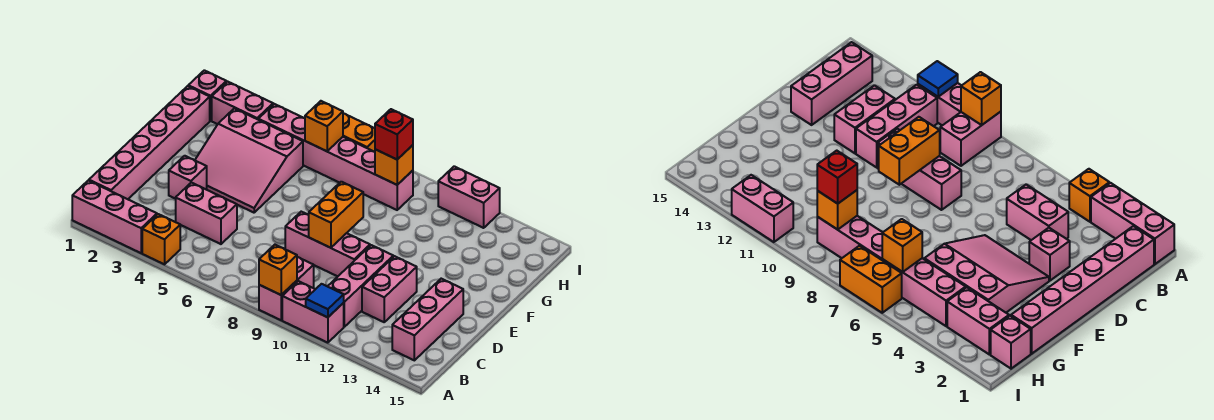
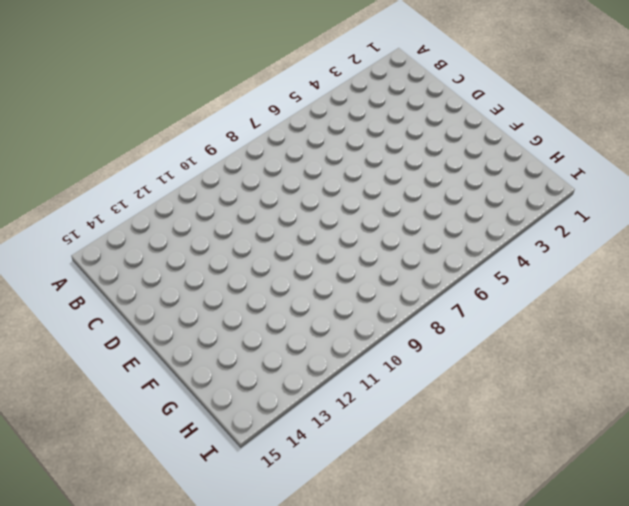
none -> pink brick A1:A3 level 1
none -> orange brick A4 level 1
none -> pink brick A9:B9 level 1

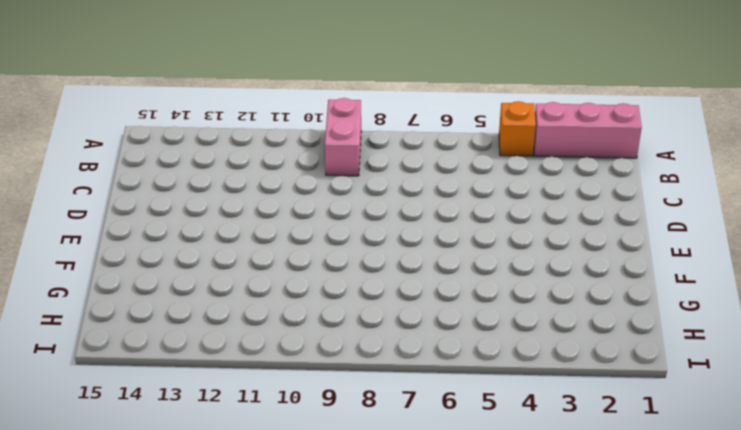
none -> pink brick A10:A11 level 1
none -> pink brick B1:G1 level 1
none -> pink brick B11:D11 level 1

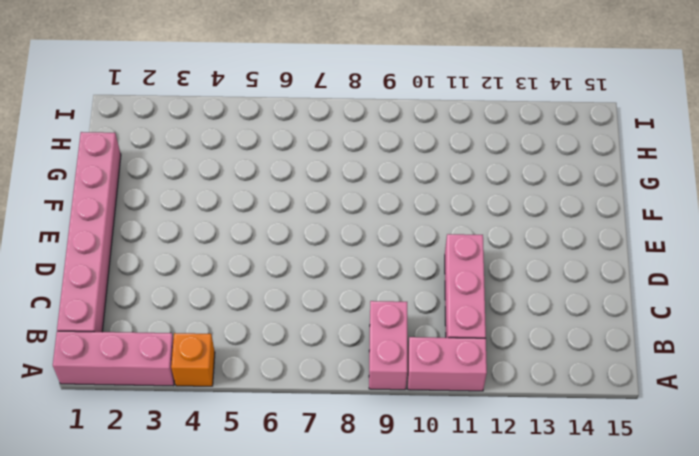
none -> pink brick B14:D14 level 1
none -> pink brick C4:C5 level 1
none -> pink brick C12:D12 level 1

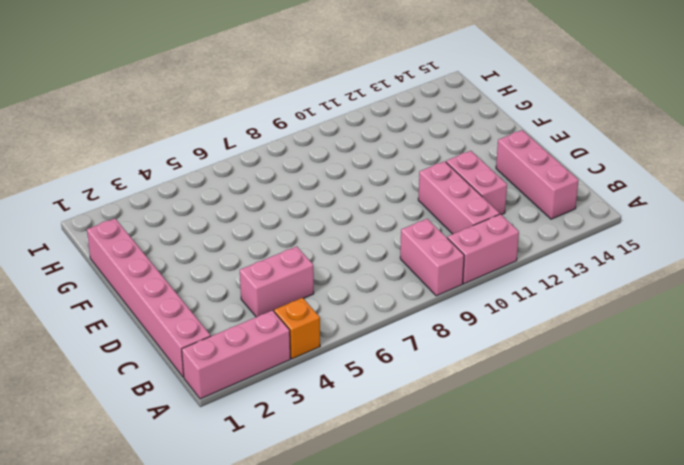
none -> pink brick D3 level 1
none -> pink brick D8:D10 level 1
none -> pink slope E3:G5 level 1 top G

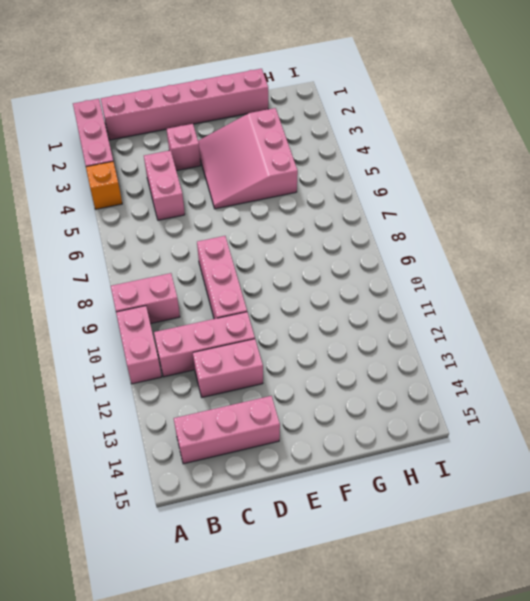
none -> pink brick H1 level 1
none -> pink brick H2:H3 level 1
none -> pink brick H4:H9 level 1

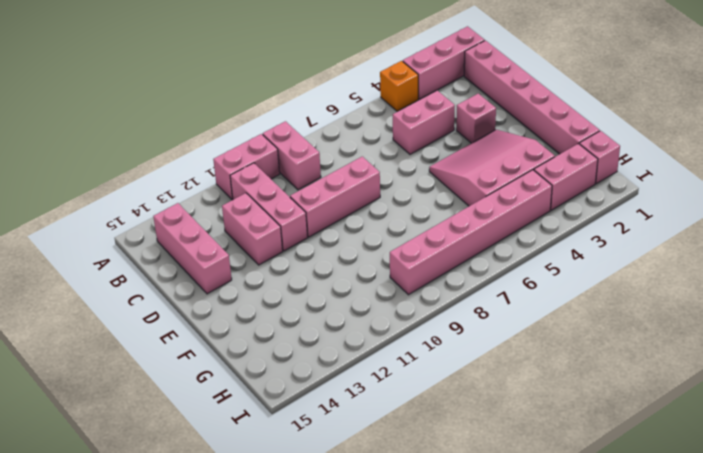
none -> orange brick I6:I7 level 1
none -> pink brick I11:I12 level 1
none -> orange brick A9 level 2

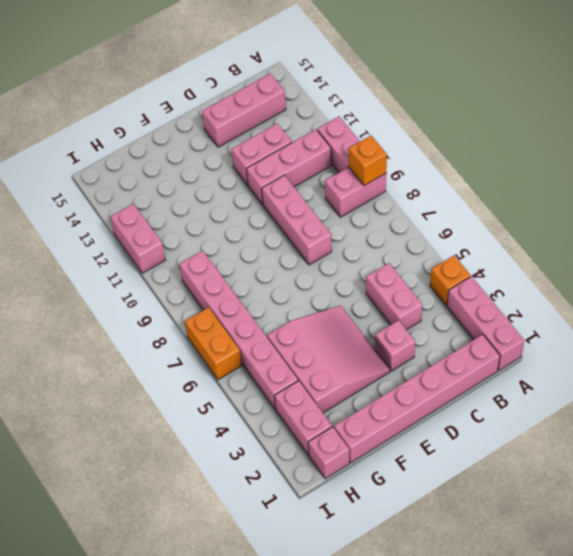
none -> blue tile A11 level 2
none -> orange brick D9:E9 level 2
none -> orange brick H6 level 2

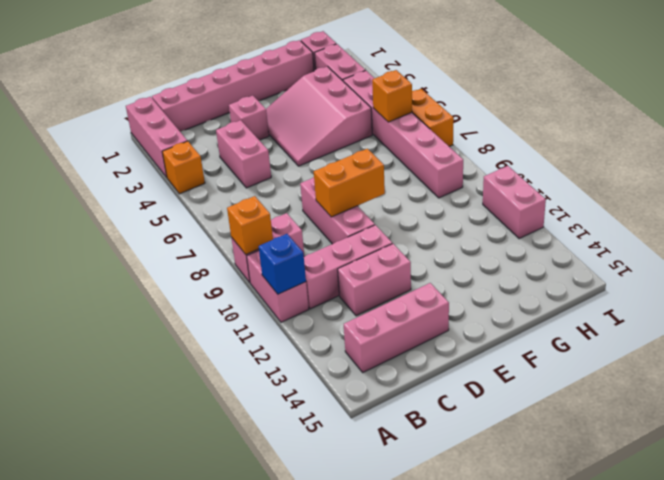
blue brick A11 level 2 -> blue tile A11 level 2
none -> orange brick H9 level 2
none -> red brick H9 level 3

